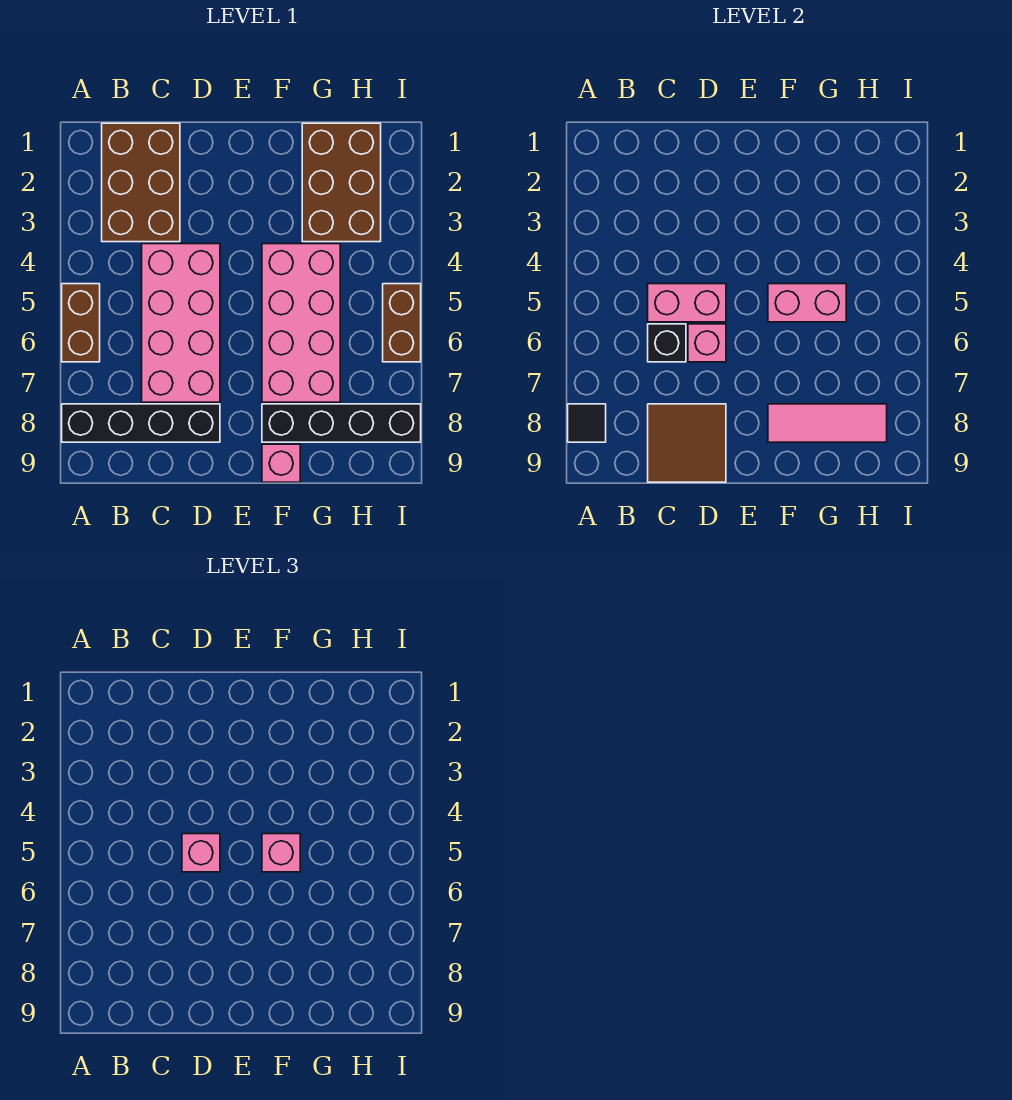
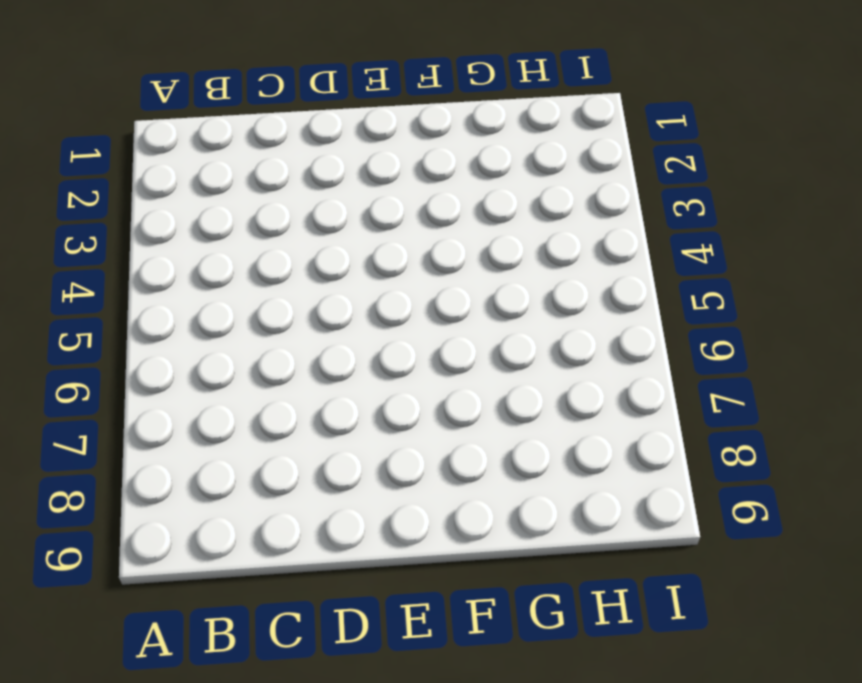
none -> brown brick A5:A6 level 1
none -> black brick A8:D8 level 1
none -> brown brick B1:C3 level 1

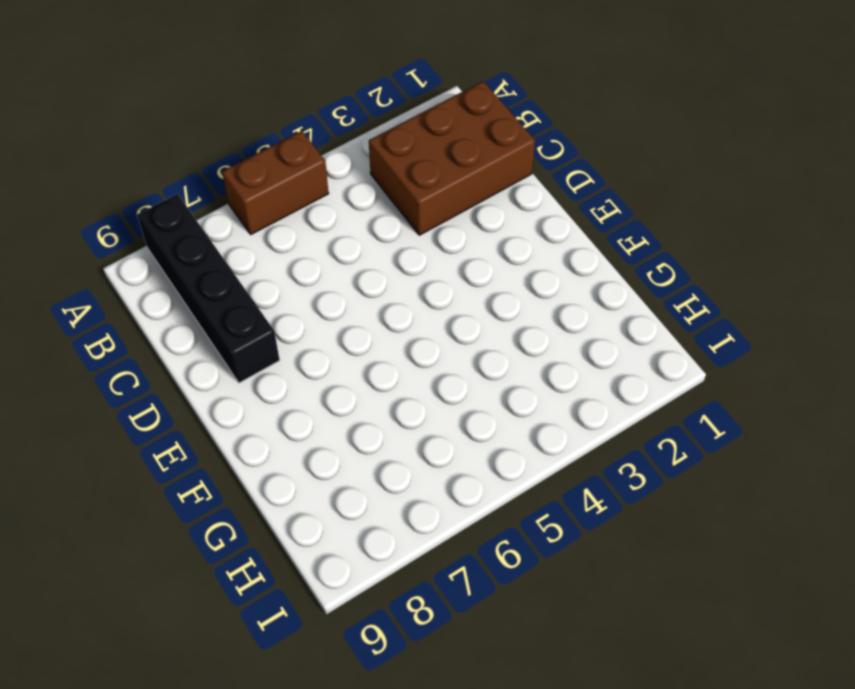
none -> pink brick C4:D7 level 1
none -> pink brick F4:G7 level 1
none -> black brick F8:I8 level 1

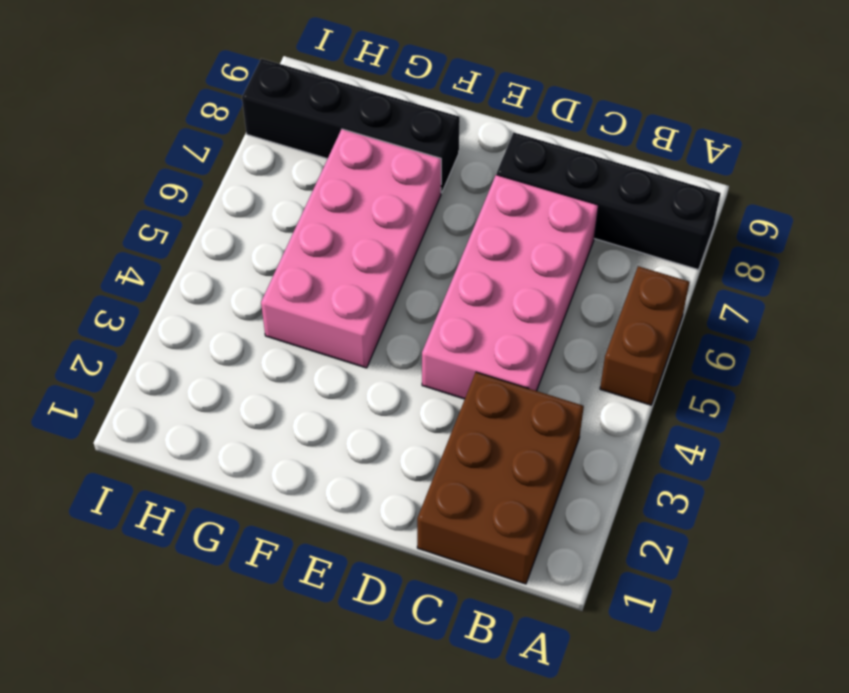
none -> pink brick F9 level 1
none -> brown brick G1:H3 level 1
none -> brown brick I5:I6 level 1

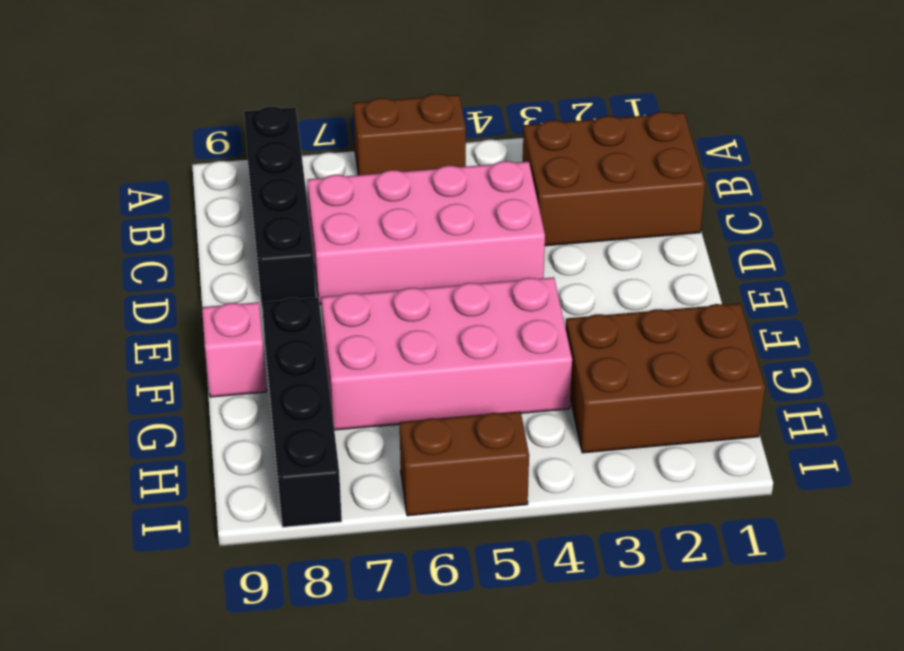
none -> black tile A8 level 2
none -> pink brick C5:D5 level 2
none -> black brick C6 level 2

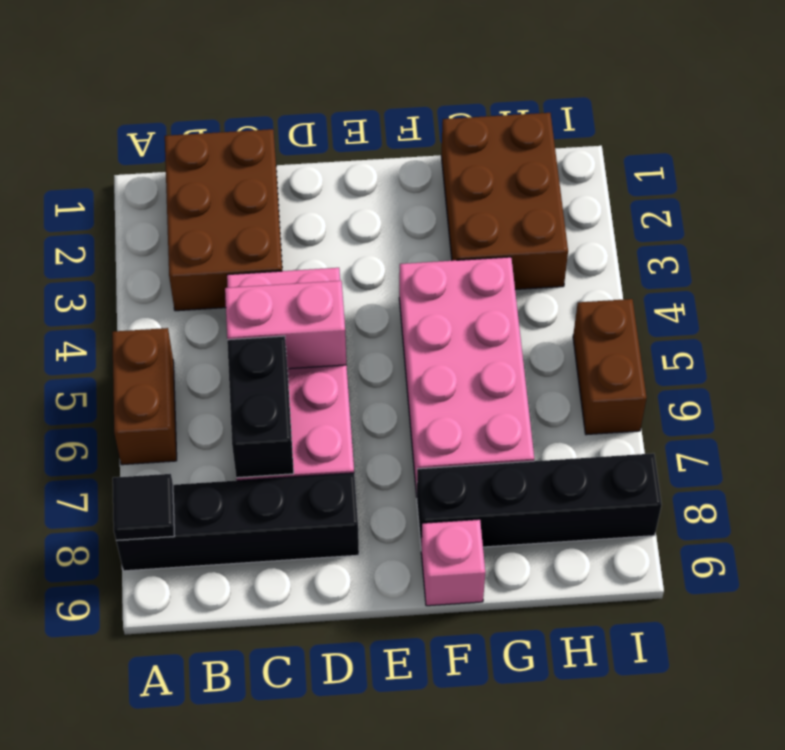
black brick C6:C7 level 2 -> black brick C6 level 2
none -> brown tile C8:D9 level 2
none -> pink brick D6 level 2
none -> pink brick F5:G5 level 2

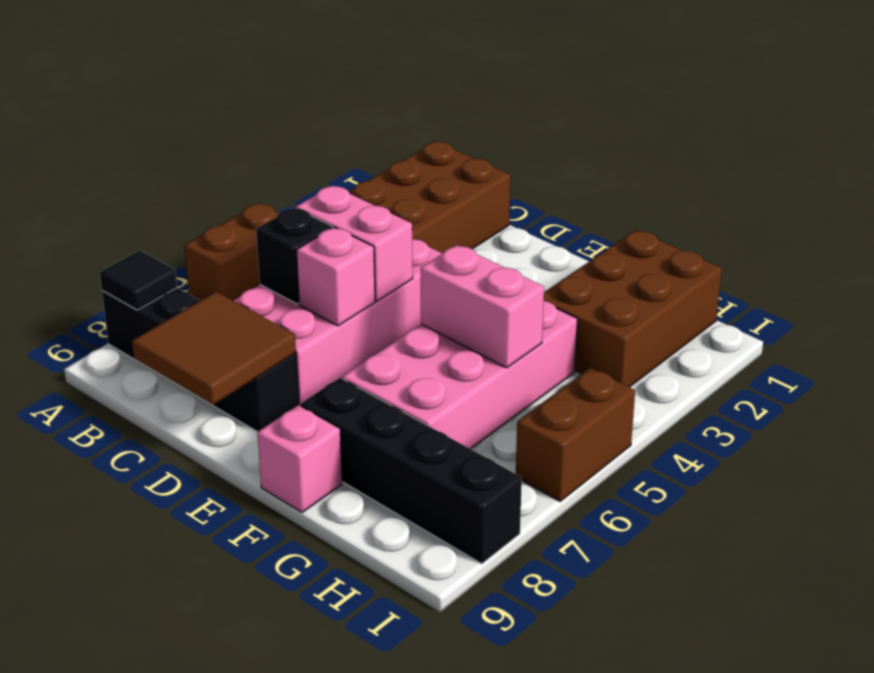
none -> pink tile F8:H8 level 2
none -> pink brick D5 level 3
none -> pink brick F5 level 3

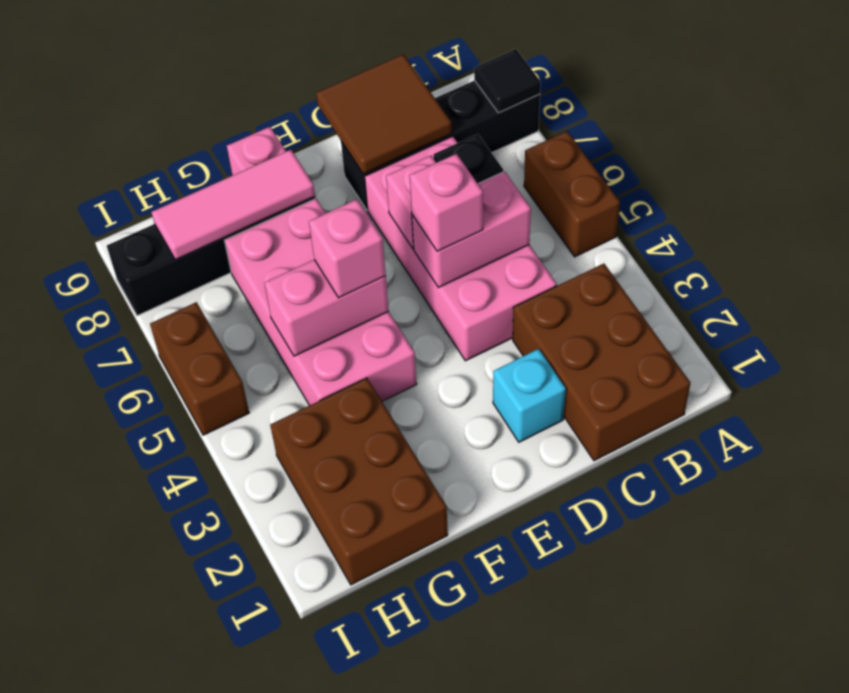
cyan brick D2 level 1 -> none

